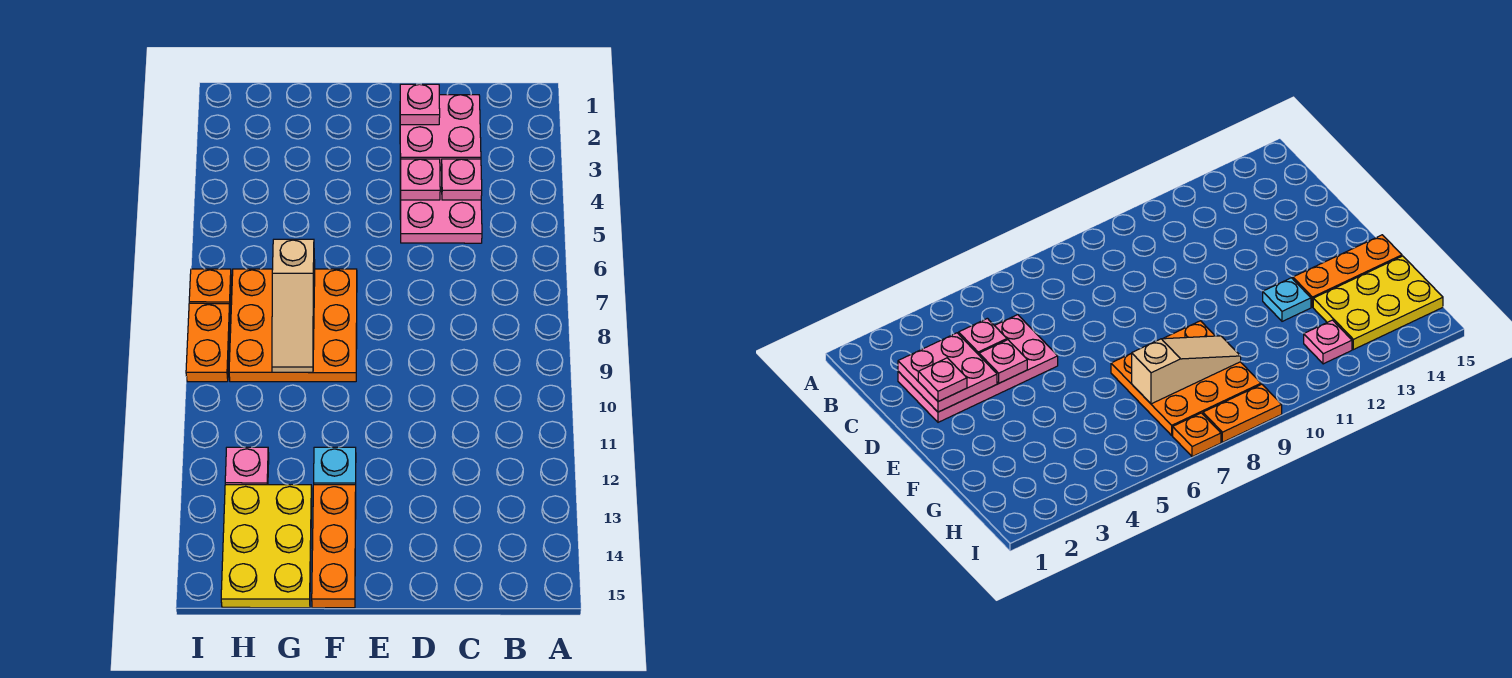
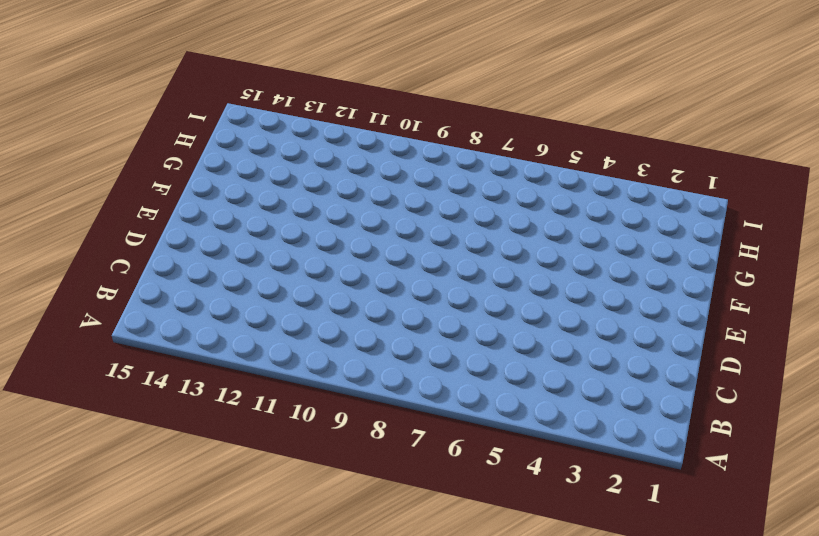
none -> pink plate C2:D5 level 1
none -> orange plate F7:H9 level 1
none -> cyan plate F12 level 1

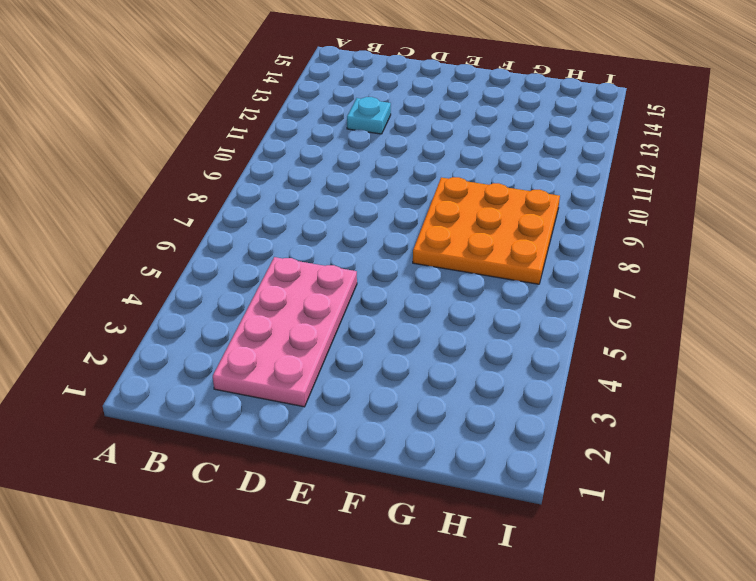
cyan plate C12 level 1 -> cyan plate F12 level 1
none -> orange plate F13:F15 level 1
none -> yellow plate G13:H15 level 1
none -> pink plate H12 level 1

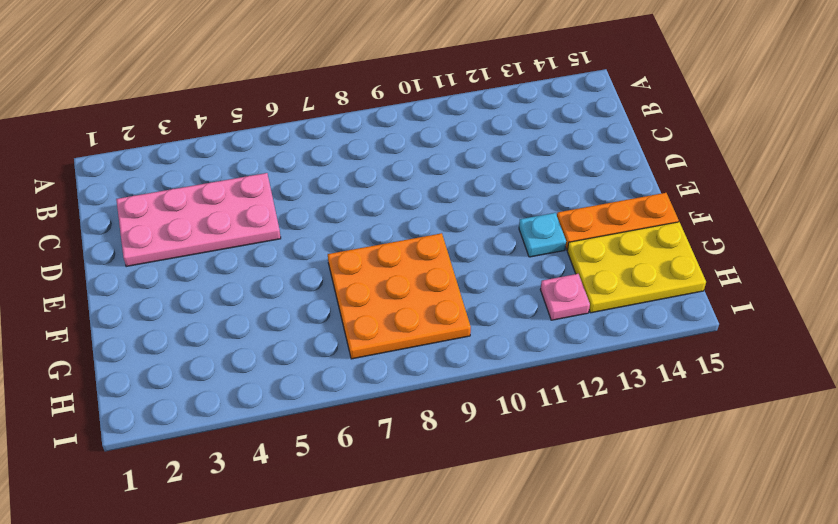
none -> orange plate I7 level 1
none -> orange plate I8:I9 level 1
none -> pink plate C2:D3 level 2

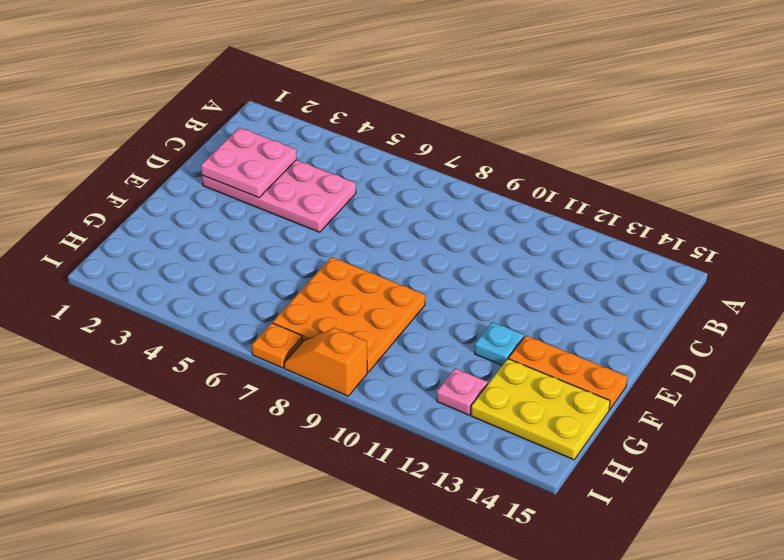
orange slope I8:I9 level 1 top 9 -> orange plate I8:I9 level 1
none -> pink plate C4 level 2
none -> pink plate D4 level 2
none -> tan slope G7:G9 level 2 top 7

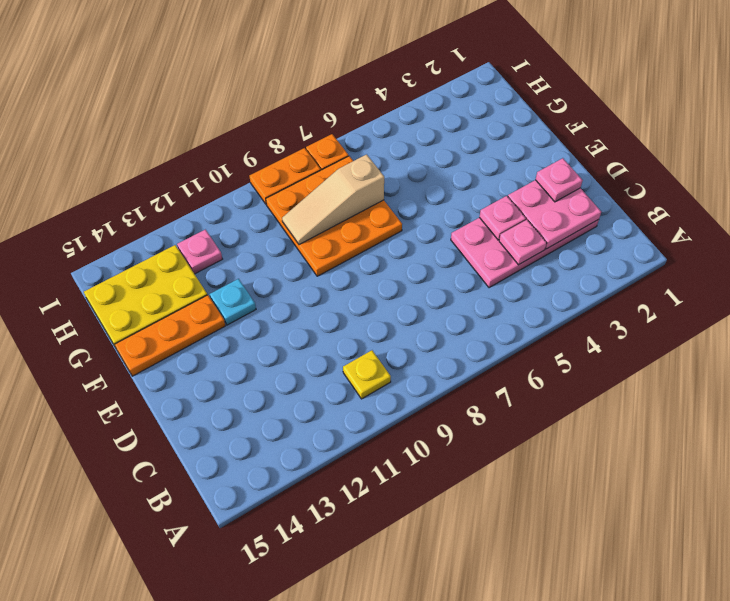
yellow plate B10 level 1 -> none

